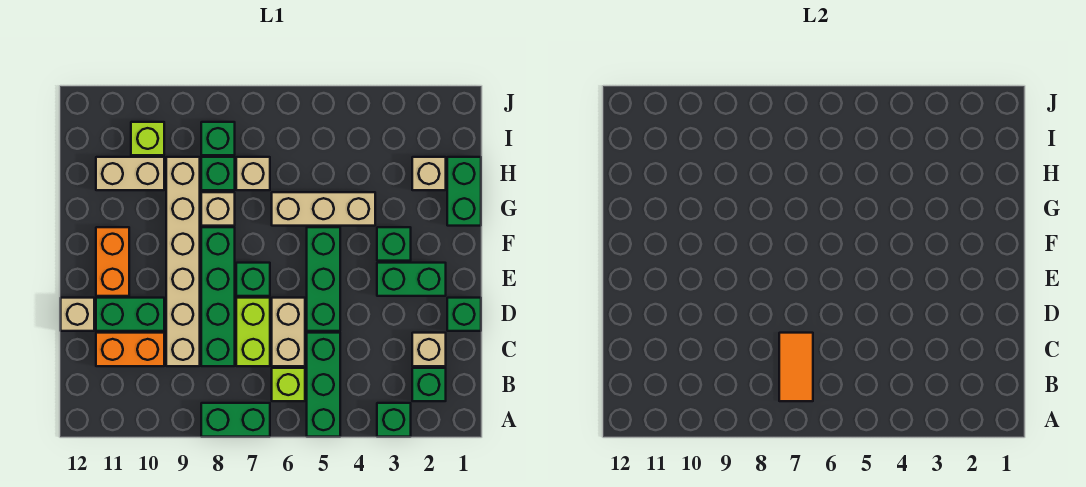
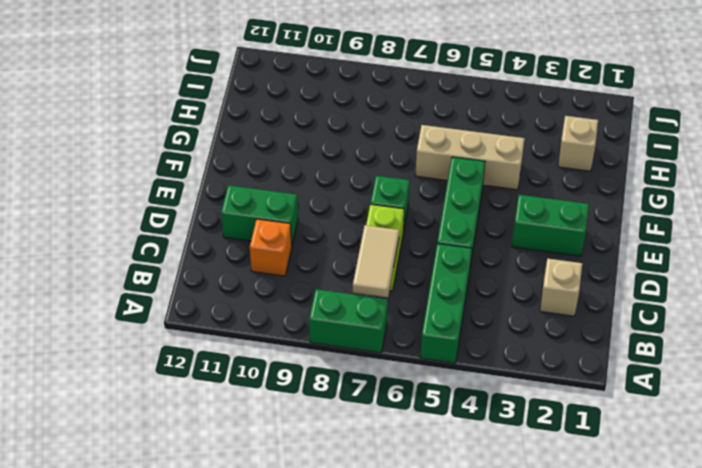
tan tile B7:C7 level 2 -> orange tile B7:C7 level 2
orange brick C10 level 1 -> orange brick C10:C11 level 1
none -> green brick A3 level 1
none -> green brick B2 level 1
none -> lime brick B6 level 1

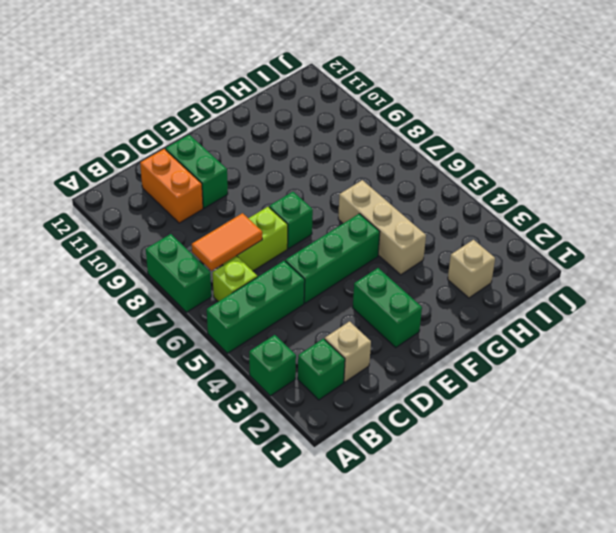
none -> tan brick C6:D6 level 1
none -> green brick C8:F8 level 1
none -> tan brick C9:H9 level 1

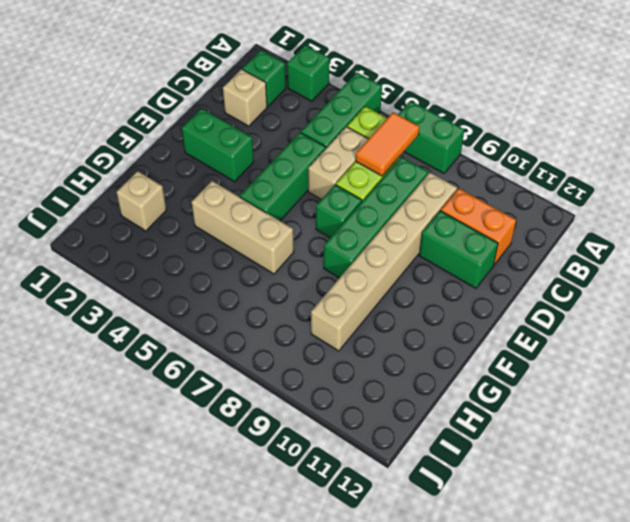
none -> green brick D1 level 1
none -> tan brick D12 level 1
none -> orange brick E11:F11 level 1

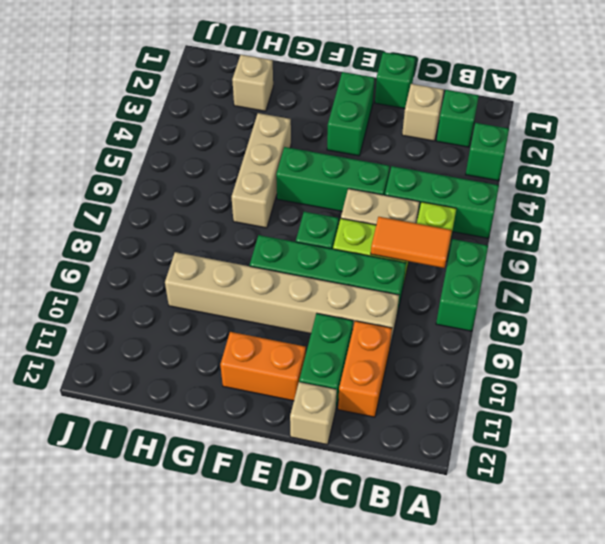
none -> green brick F3 level 1
none -> green brick G1:H1 level 1
none -> tan brick G8 level 1

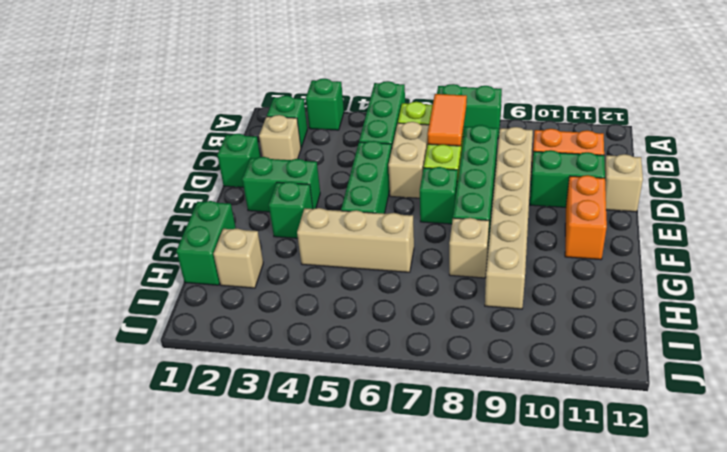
none -> tan brick H7 level 1
none -> green brick H8 level 1
none -> tan brick H10:H11 level 1

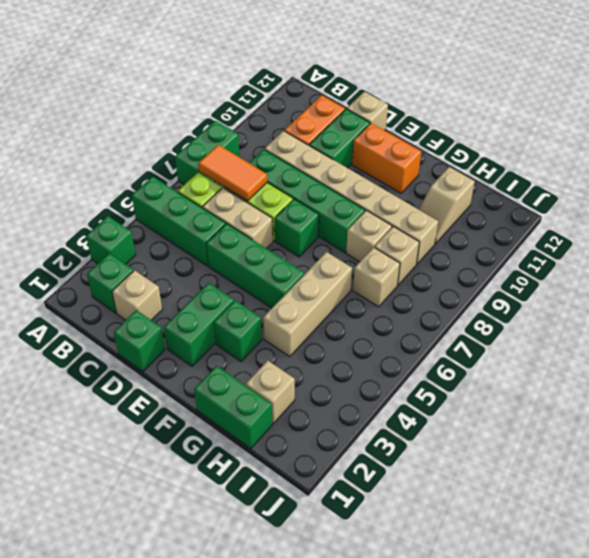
tan brick H8 level 1 -> green brick H8 level 1
tan slope H10:H11 level 1 top 11 -> tan brick H10:H11 level 1
none -> green brick I8 level 1
none -> lime brick I10 level 1

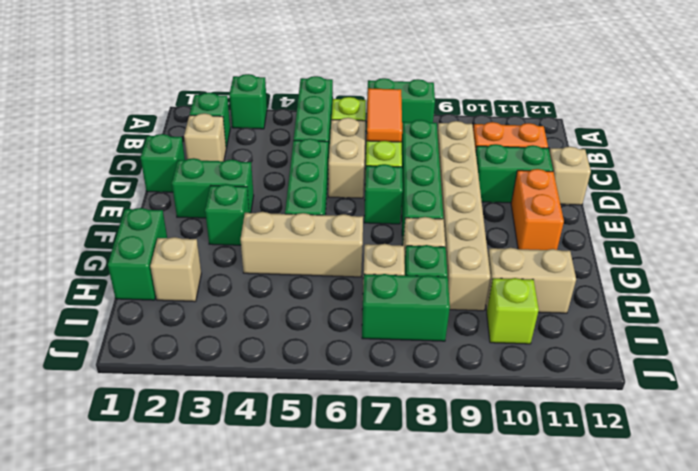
green brick I7:I8 level 1 -> green brick I8 level 1

